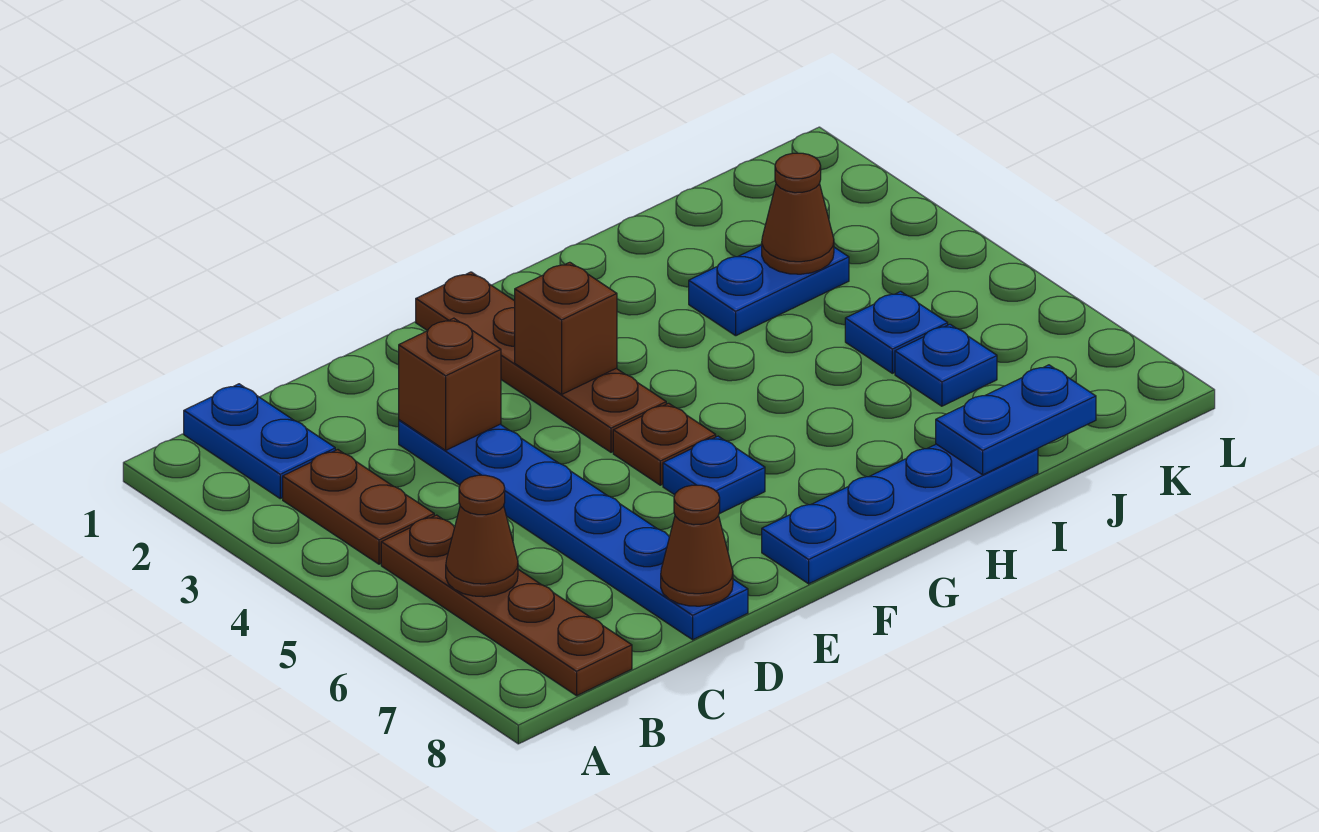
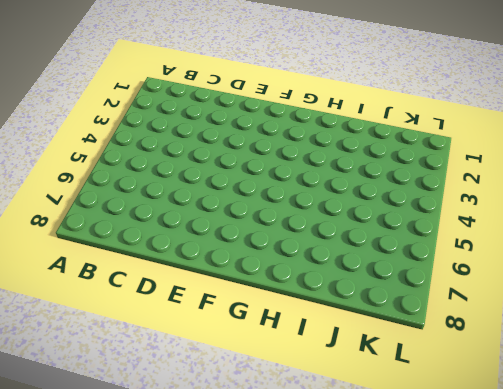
none -> blue plate B1:B2 level 1
none -> brown plate B3:B4 level 1
none -> brown plate B5:B8 level 1

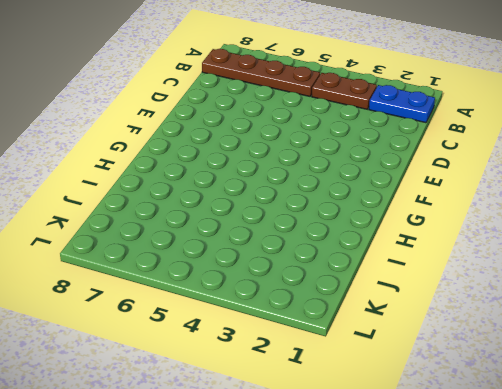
none -> blue plate D3:D8 level 1
none -> brown plate F1:F4 level 1
none -> brown plate F5 level 1

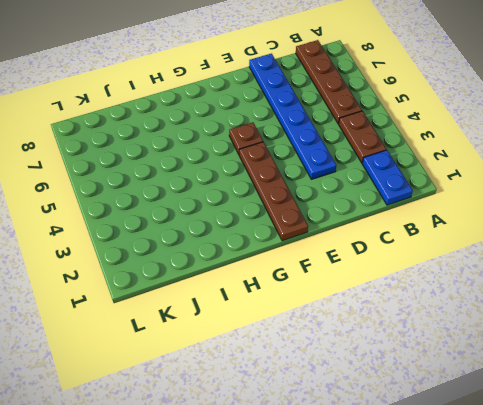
none -> blue plate F6 level 1
none -> blue plate F8:I8 level 1
none -> blue plate I3:J3 level 1

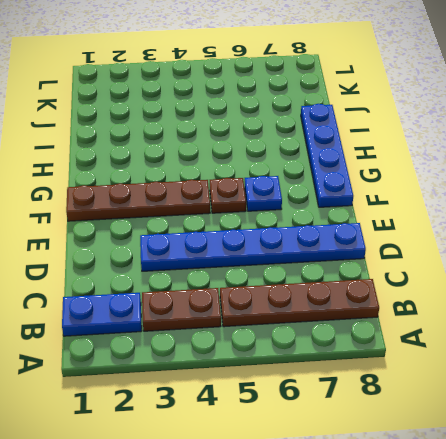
none -> blue plate I3:J3 level 1
none -> blue plate J5 level 1
none -> blue plate J6 level 1

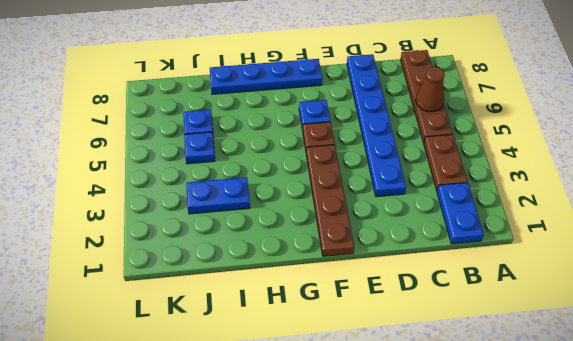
none -> brown brick D3 level 2
none -> brown cone D8 level 2
none -> brown brick F3 level 2

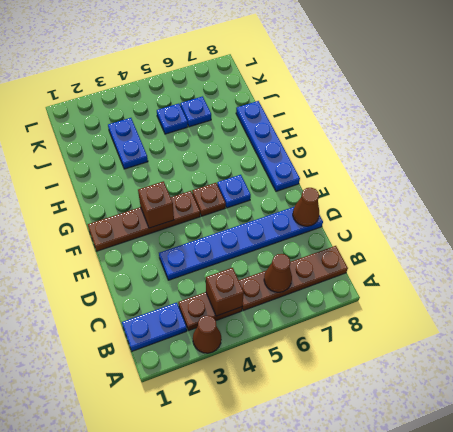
brown cone A3 level 1 -> brown cone J3 level 2
brown brick B4 level 2 -> brown brick D3 level 2
none -> blue plate I8:J8 level 2

